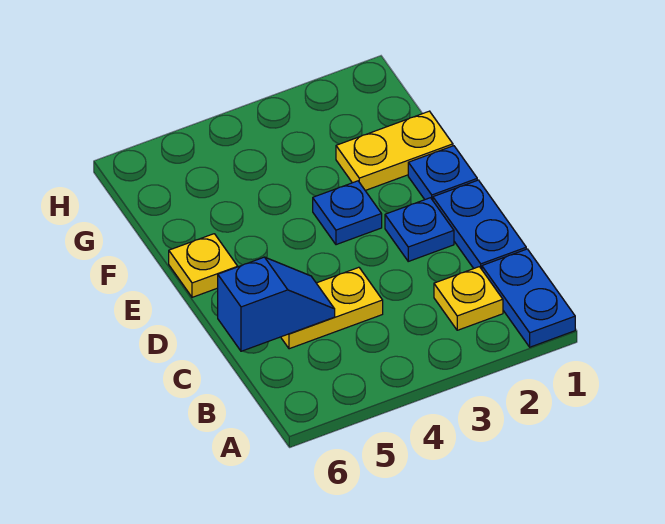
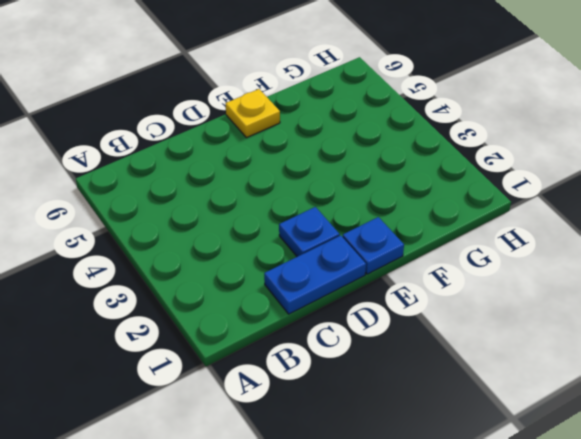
none -> blue plate A1:B1 level 1
none -> yellow plate B2 level 1

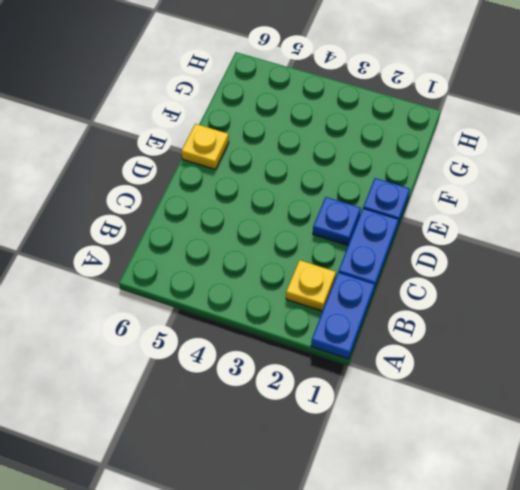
none -> yellow plate C4:C5 level 1
none -> blue plate E3 level 1

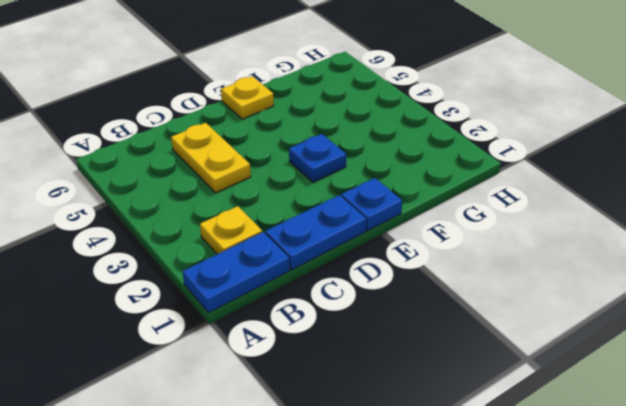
none -> blue plate D2 level 1
none -> yellow plate F1:F2 level 1

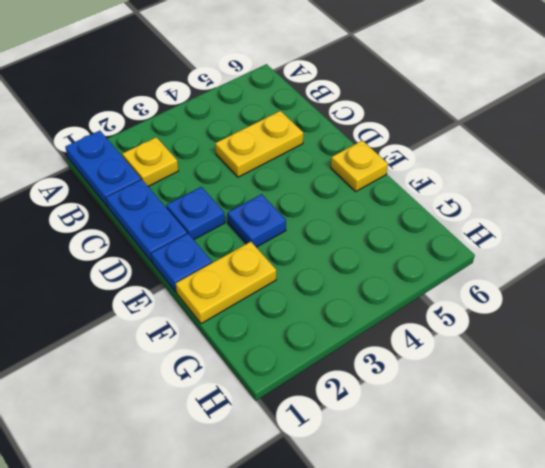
none -> blue slope C5:C6 level 2 top 6

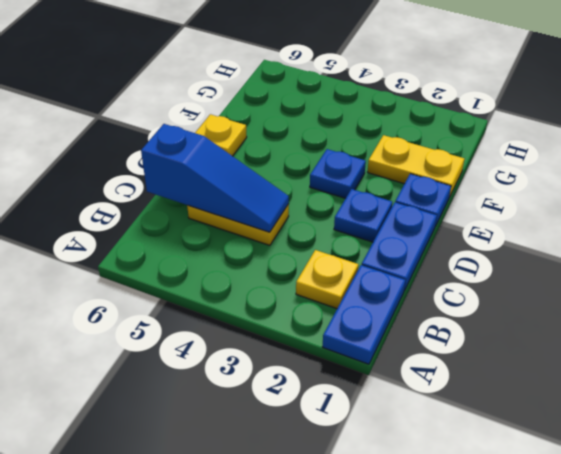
blue slope C4:C6 level 2 top 6 -> blue slope C5:C6 level 2 top 6

